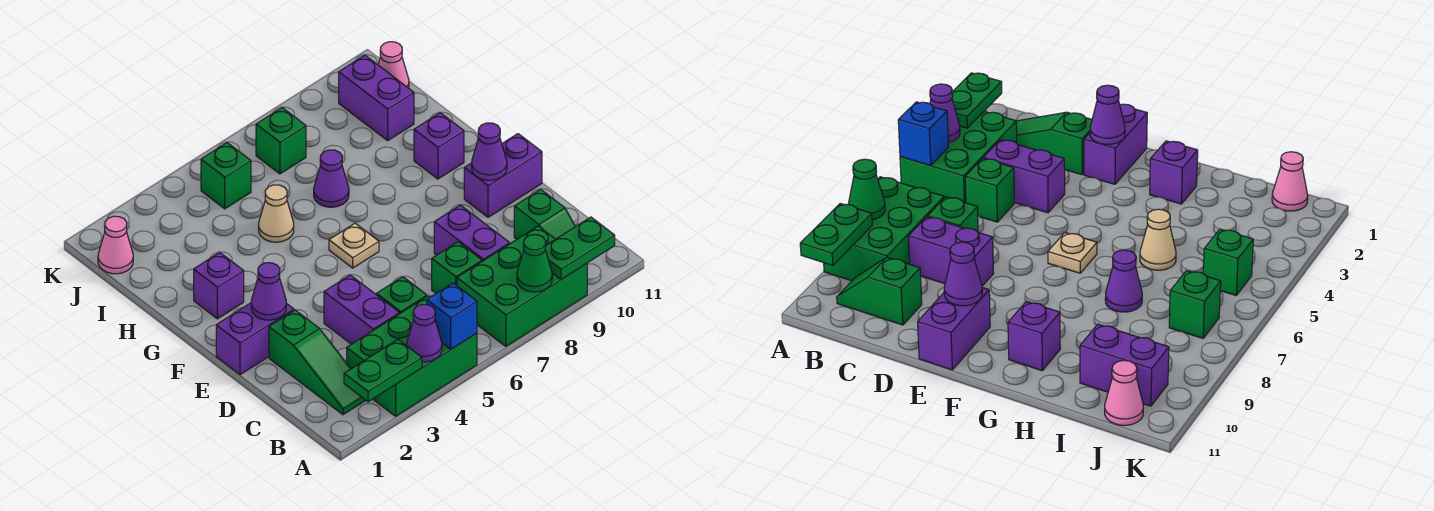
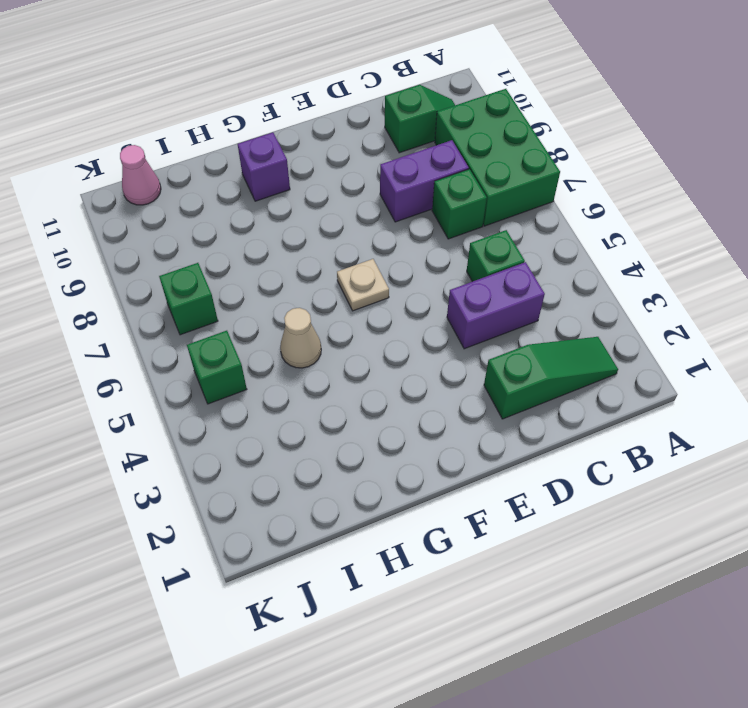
none -> green brick A3:B5 level 1
none -> purple brick E1:E2 level 1
none -> purple brick E10:E11 level 1

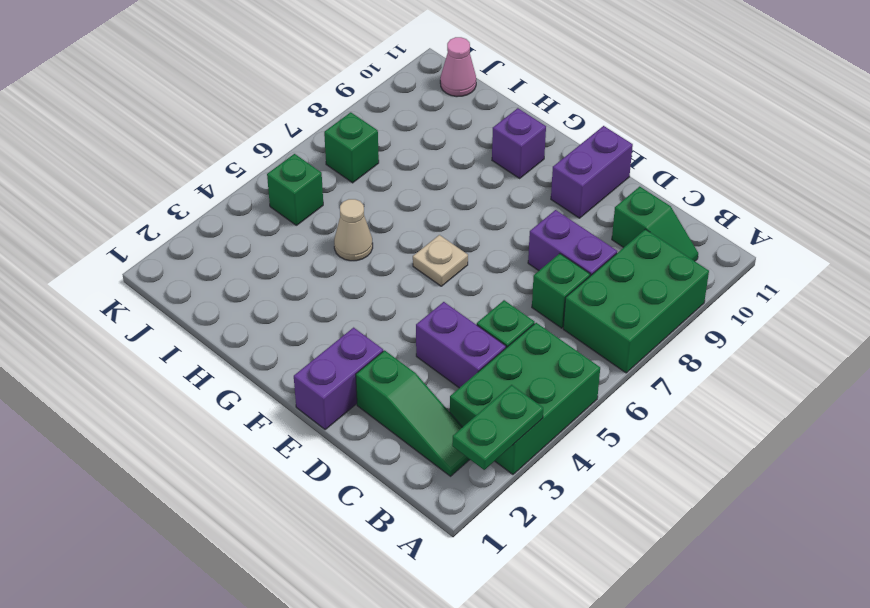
none -> purple brick G2 level 1
none -> purple cone H7 level 1
none -> purple brick I10:J10 level 1

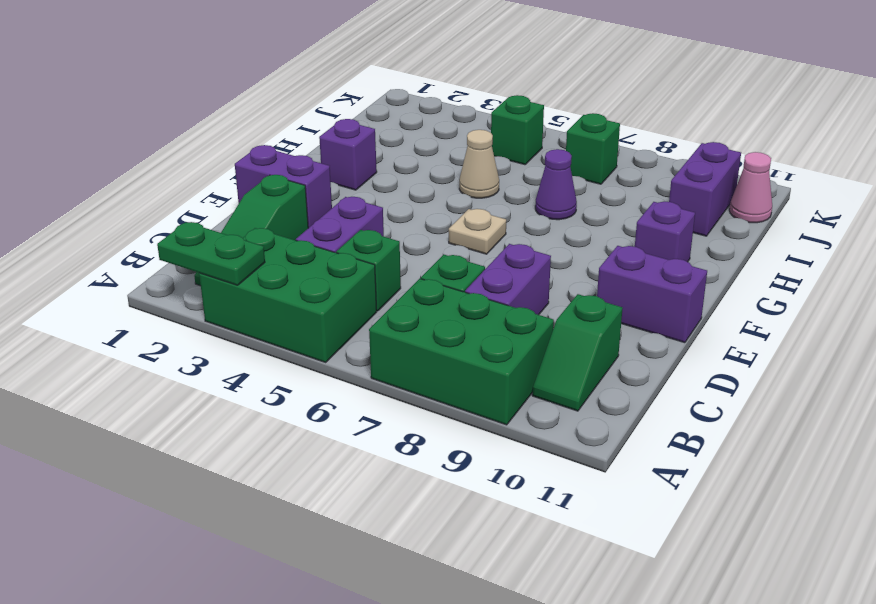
none -> pink cone J1 level 1
none -> purple cone A4 level 2
none -> blue brick A5 level 2

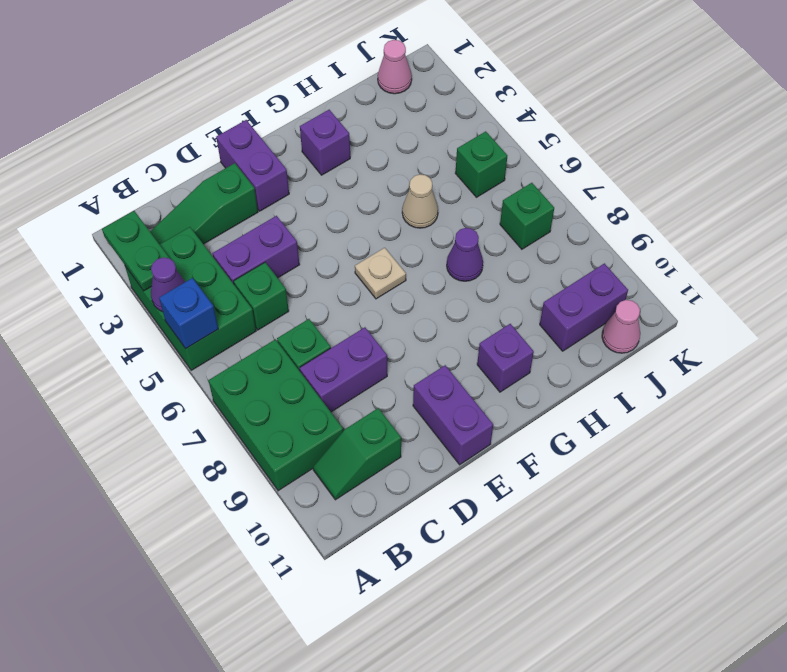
none -> green cone A8 level 2
none -> green plate A9:A10 level 2
none -> purple cone E2 level 2

